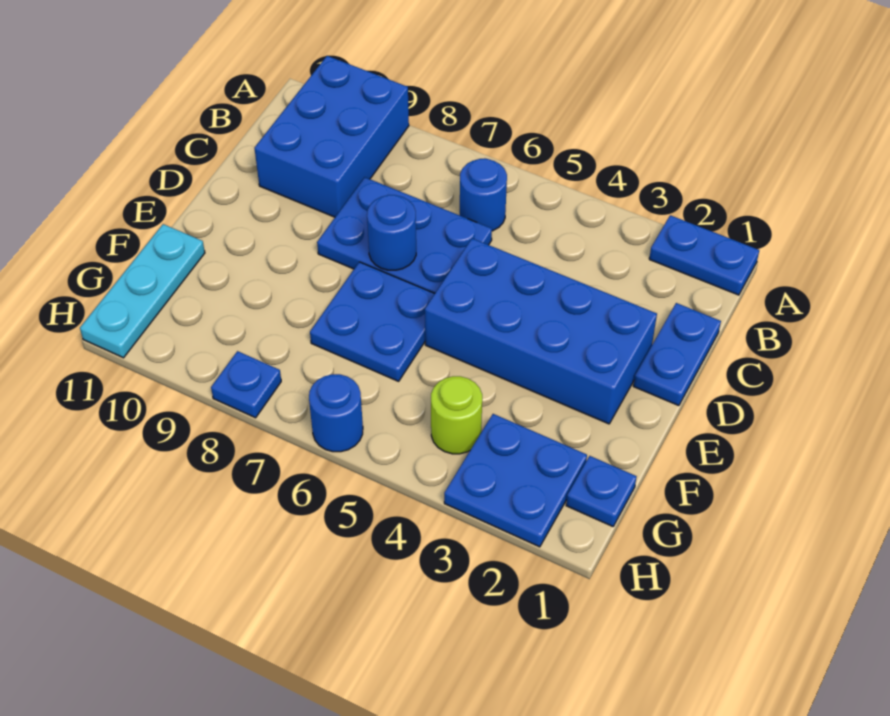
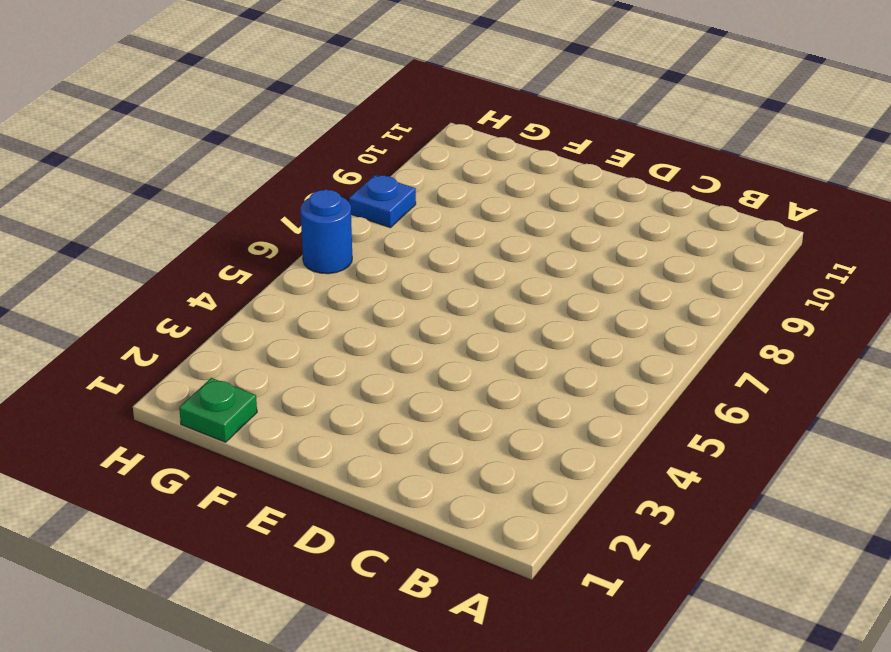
green plate G1 level 1 -> blue plate G1 level 1
none -> blue plate A1:A2 level 1
none -> blue brick A9:C10 level 1
none -> blue round brick B6 level 1

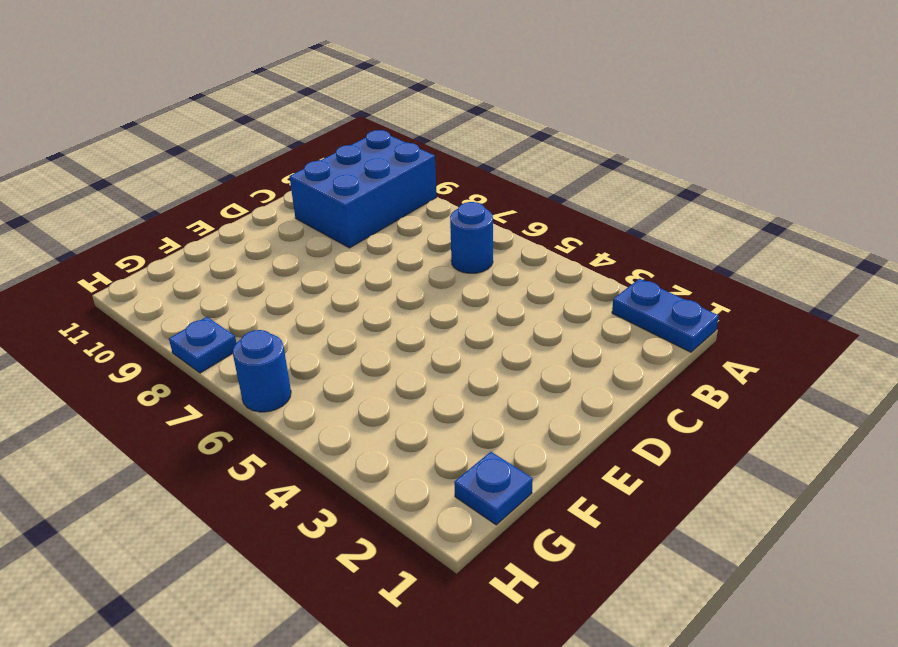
none -> blue plate C1:D1 level 1
none -> blue plate C6:D8 level 1
none -> blue brick D2:E5 level 1

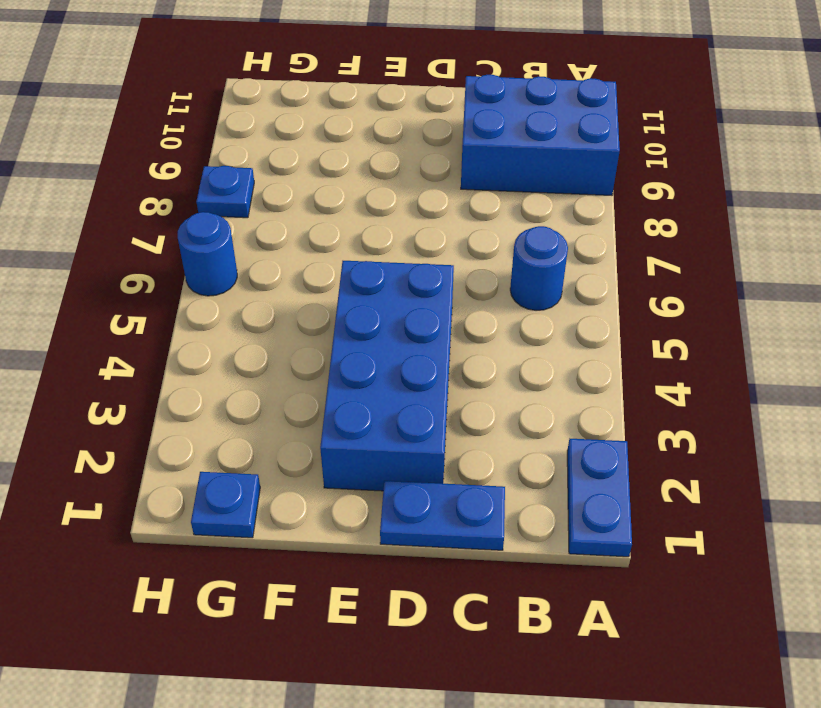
none -> blue plate C6:D8 level 1
none -> blue plate E6:F7 level 1
none -> cyan plate F11:H11 level 1

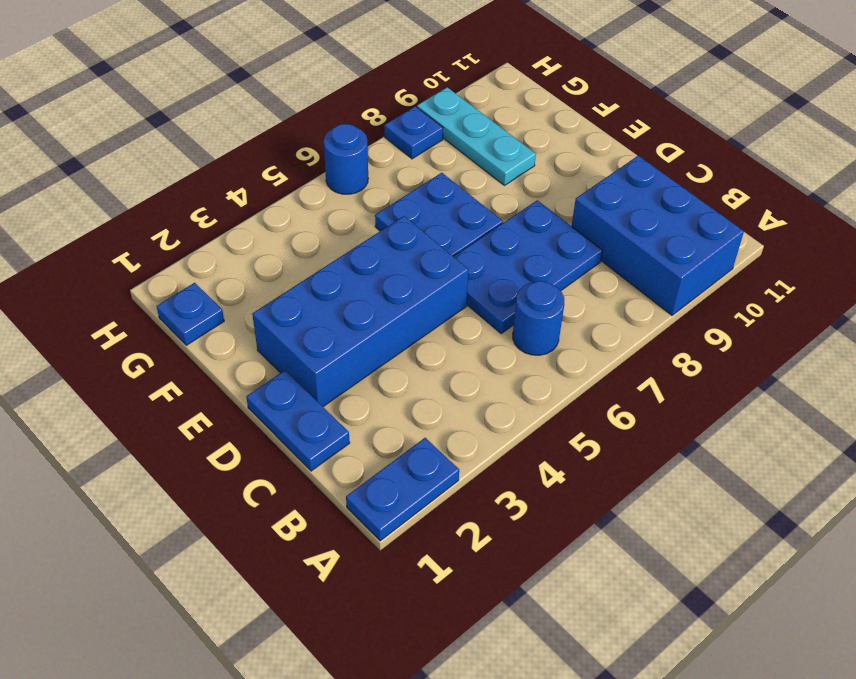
cyan plate F9:H9 level 1 -> cyan plate F11:H11 level 1
none -> blue plate G2:H3 level 1
none -> lime round brick G4 level 1
none -> blue round brick D7 level 2

